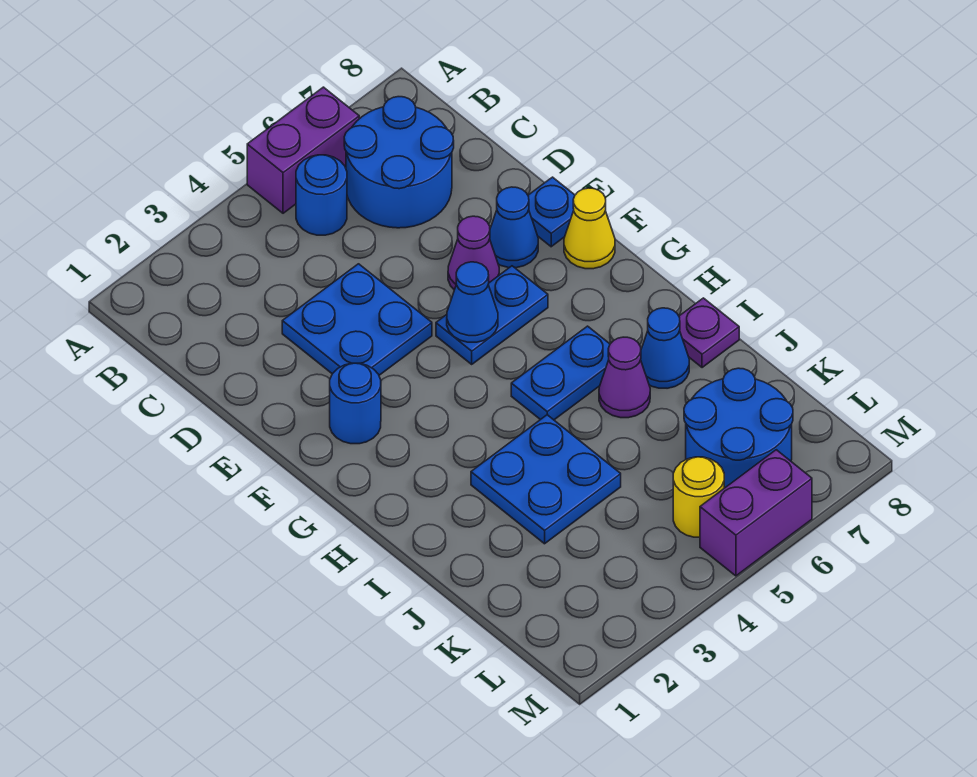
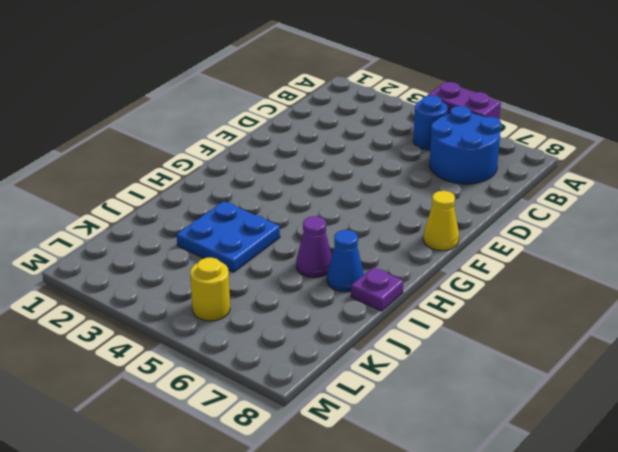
none -> blue plate D3:E4 level 1
none -> purple cone E6 level 1
none -> blue cone E7 level 1

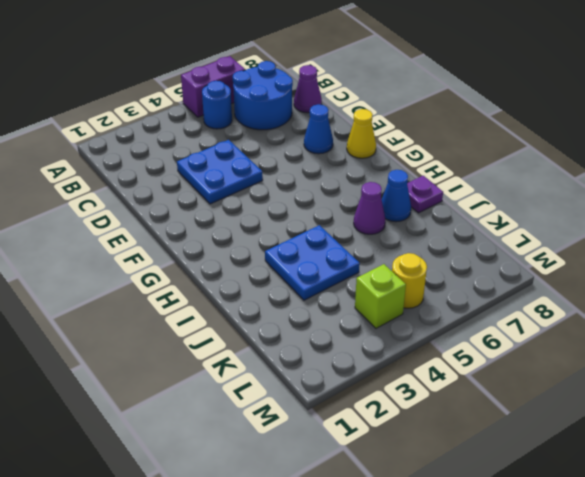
purple cone C8 level 1 -> purple cone E6 level 1
lime brick L4 level 1 -> none
none -> blue plate E8 level 1
none -> blue round brick F2 level 1
none -> blue plate F5:F6 level 1

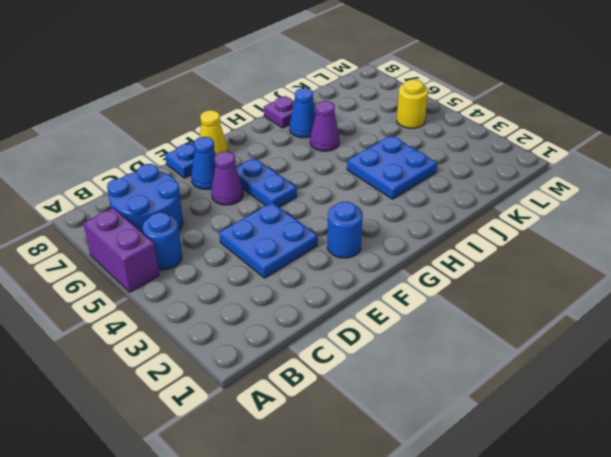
none -> blue plate H5:H6 level 1
none -> blue round brick K6:L7 level 1
none -> purple brick M5:M6 level 1

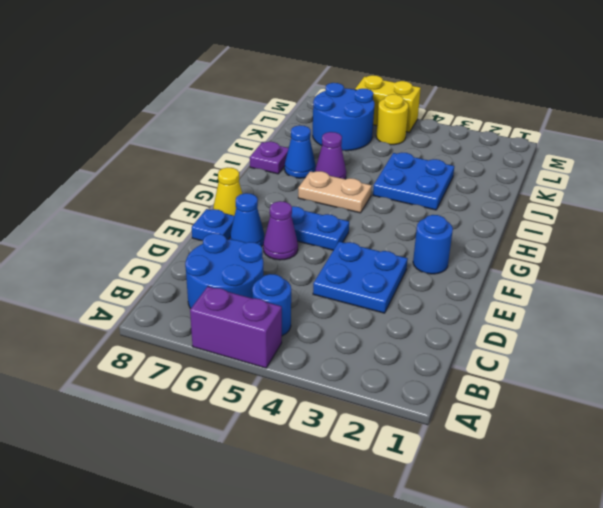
tan plate H5:H6 level 1 -> blue plate H5:H6 level 1
yellow brick M5:M6 level 1 -> purple brick M5:M6 level 1
none -> blue cone F5 level 2

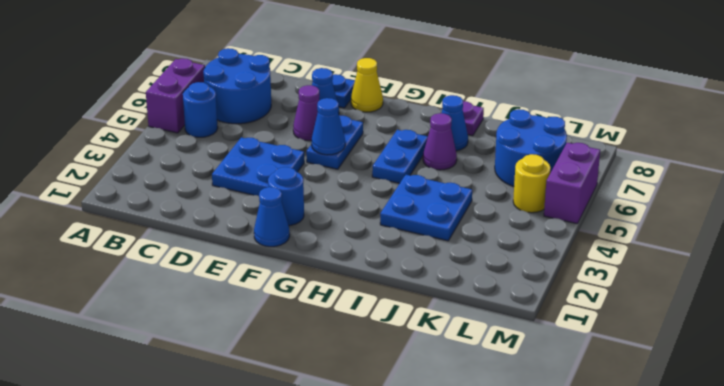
blue cone F1 level 1 -> none

